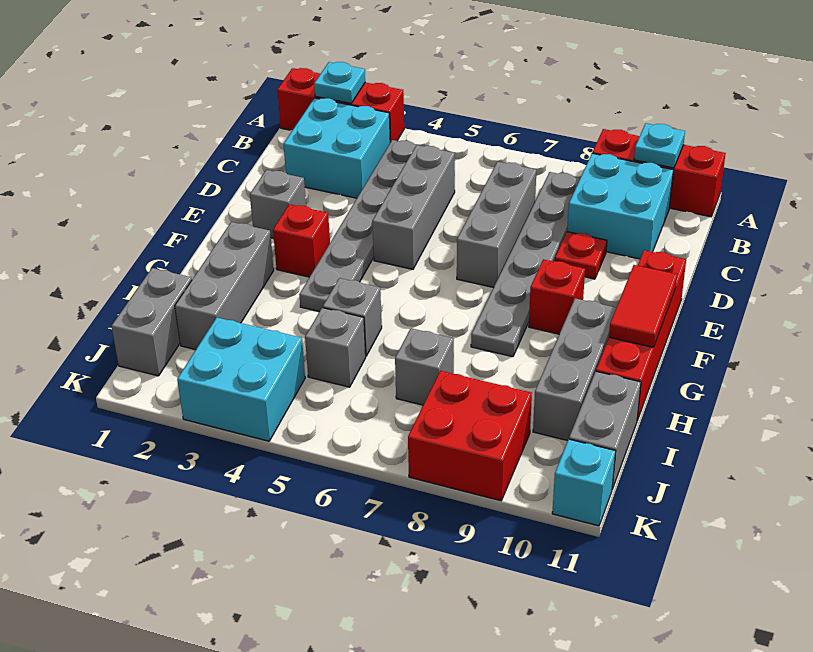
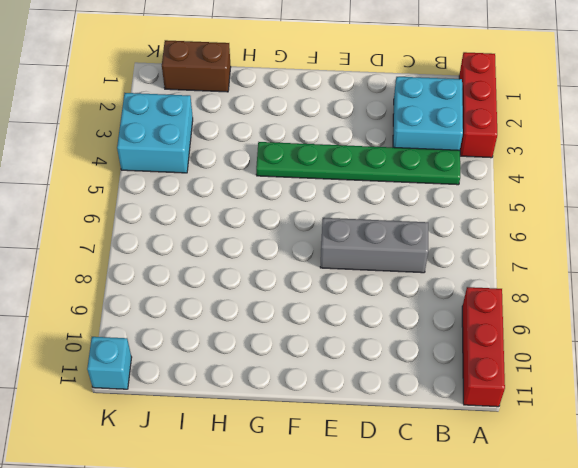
green plate B4:G4 level 1 -> grey plate B4:G4 level 1
brown brick I1:J1 level 1 -> grey brick I1:J1 level 1
none -> grey plate B8:G8 level 1
none -> cyan brick B9:C10 level 1
none -> grey brick C5:E5 level 1

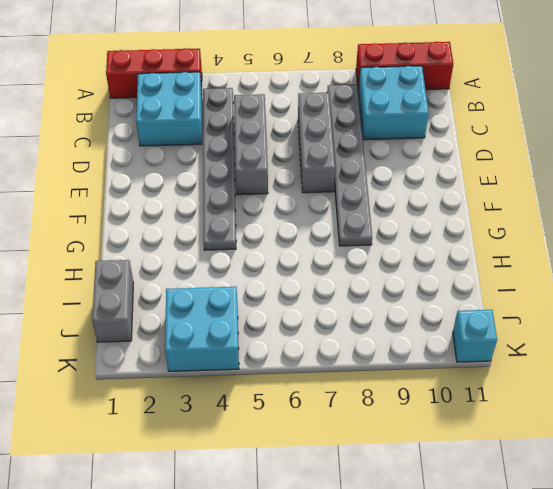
none -> red plate D9 level 1
none -> grey brick E2 level 1
none -> red brick E11:H11 level 1

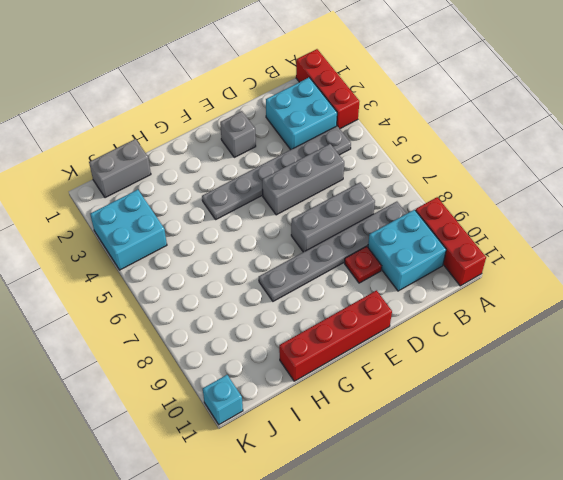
none -> red brick F3 level 1
none -> red brick F9 level 1
none -> grey brick G2:I2 level 1

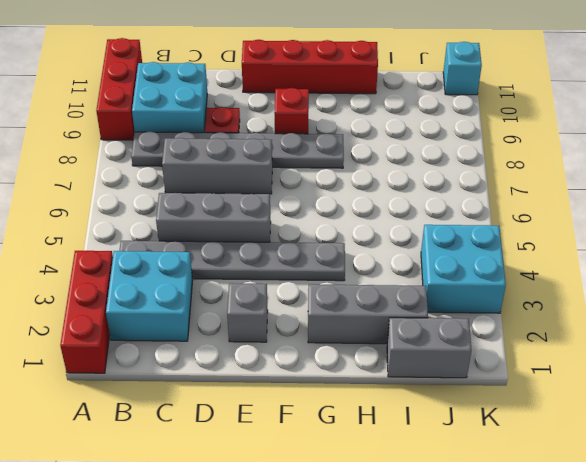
none -> red brick F3 level 1
none -> grey brick G10:I10 level 1
none -> grey brick H5 level 1

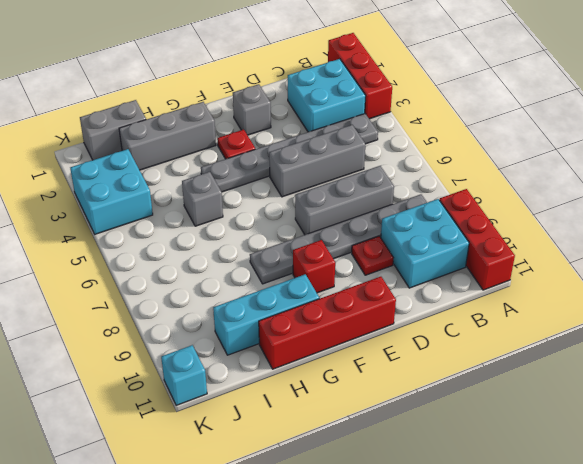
red plate F3 level 1 -> red brick F3 level 1
cyan brick G10:I10 level 1 -> grey brick G10:I10 level 1
none -> grey brick I5 level 1
none -> grey brick I7 level 1
none -> grey brick I11:J11 level 1

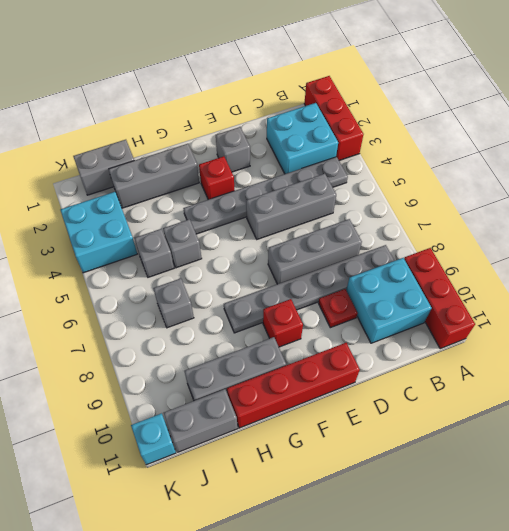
none -> red brick J8:K9 level 1
none -> cyan plate A2 level 2
none -> cyan plate A10 level 2

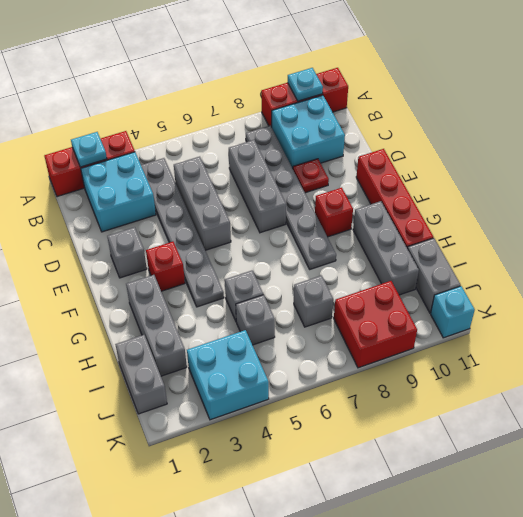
none -> red tile F11:G11 level 2

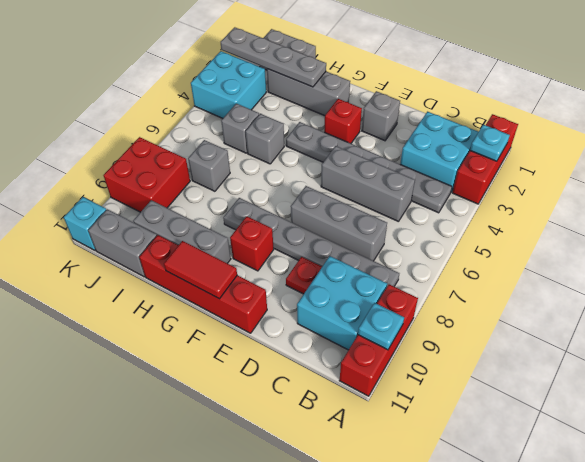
grey plate H2:K2 level 2 -> none

